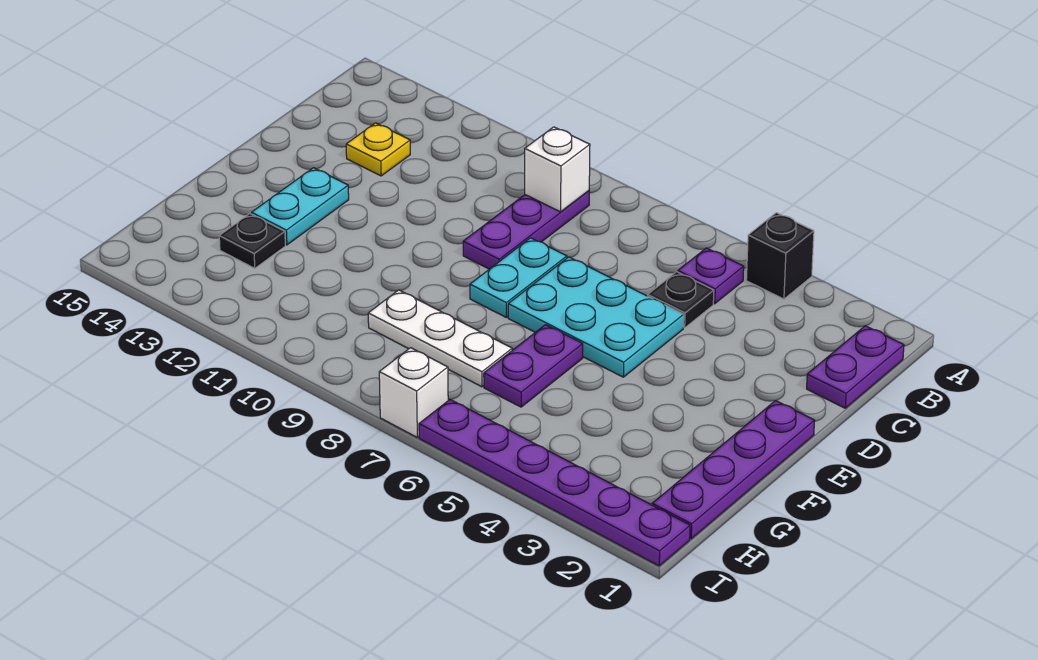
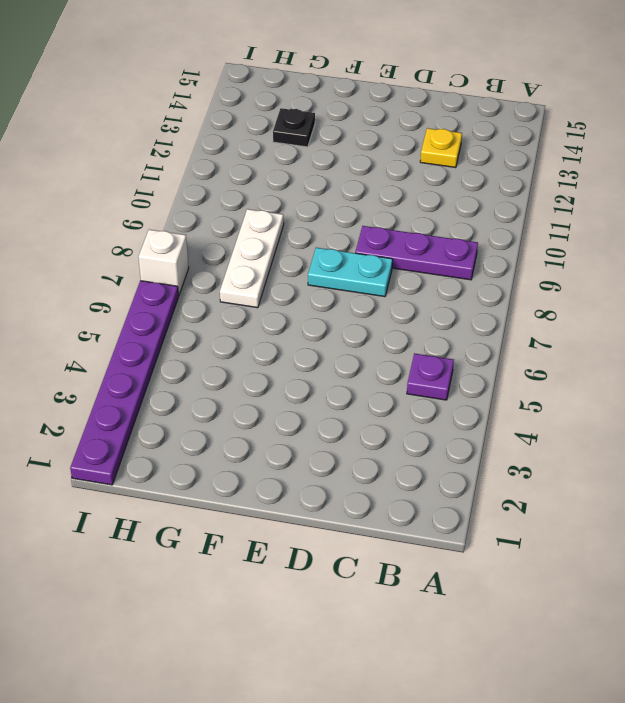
none -> black brick A4 level 1
none -> purple plate B1:C1 level 1
none -> black plate C5 level 1

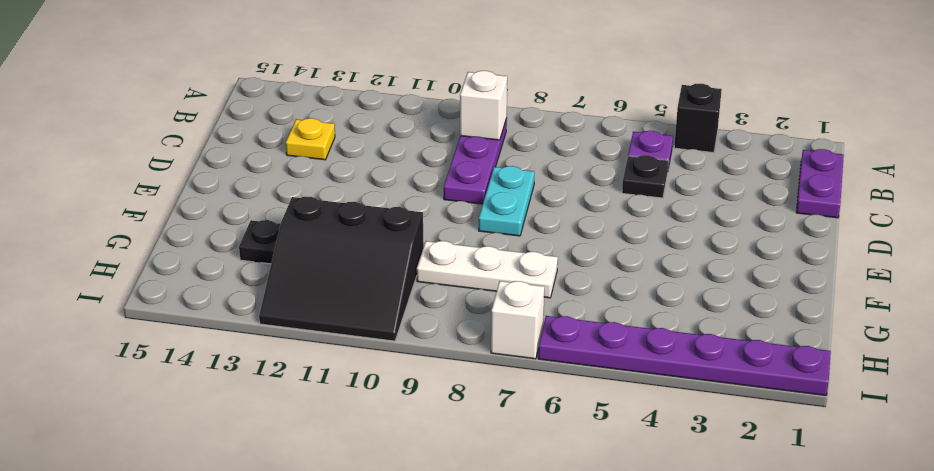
black slope G10:I12 level 1 top G -> none
none -> cyan plate D5:E7 level 1
none -> purple plate E1:H1 level 1
none -> cyan plate E13:F13 level 1

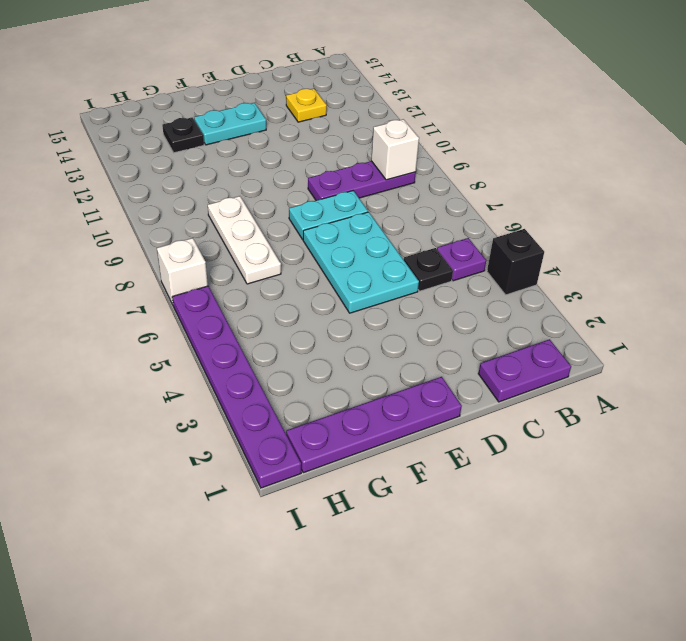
none -> purple plate F6:G6 level 1

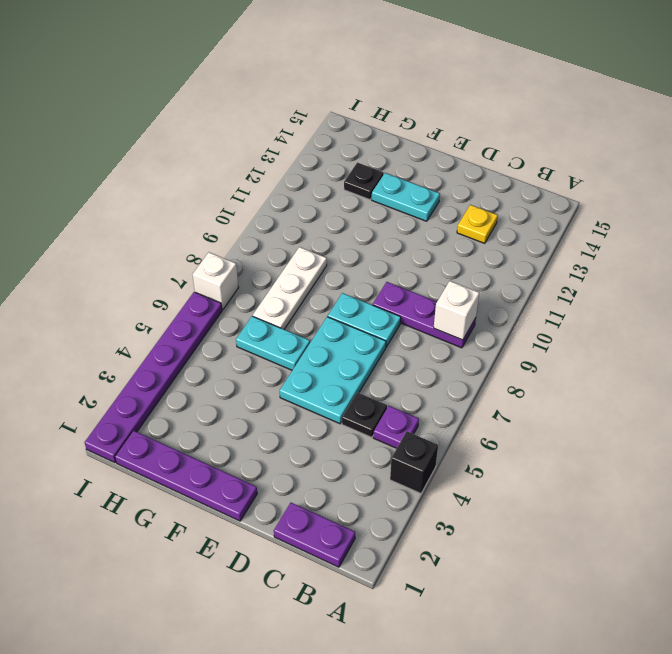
cyan plate F6:G6 level 1 -> purple plate F6:G6 level 1

